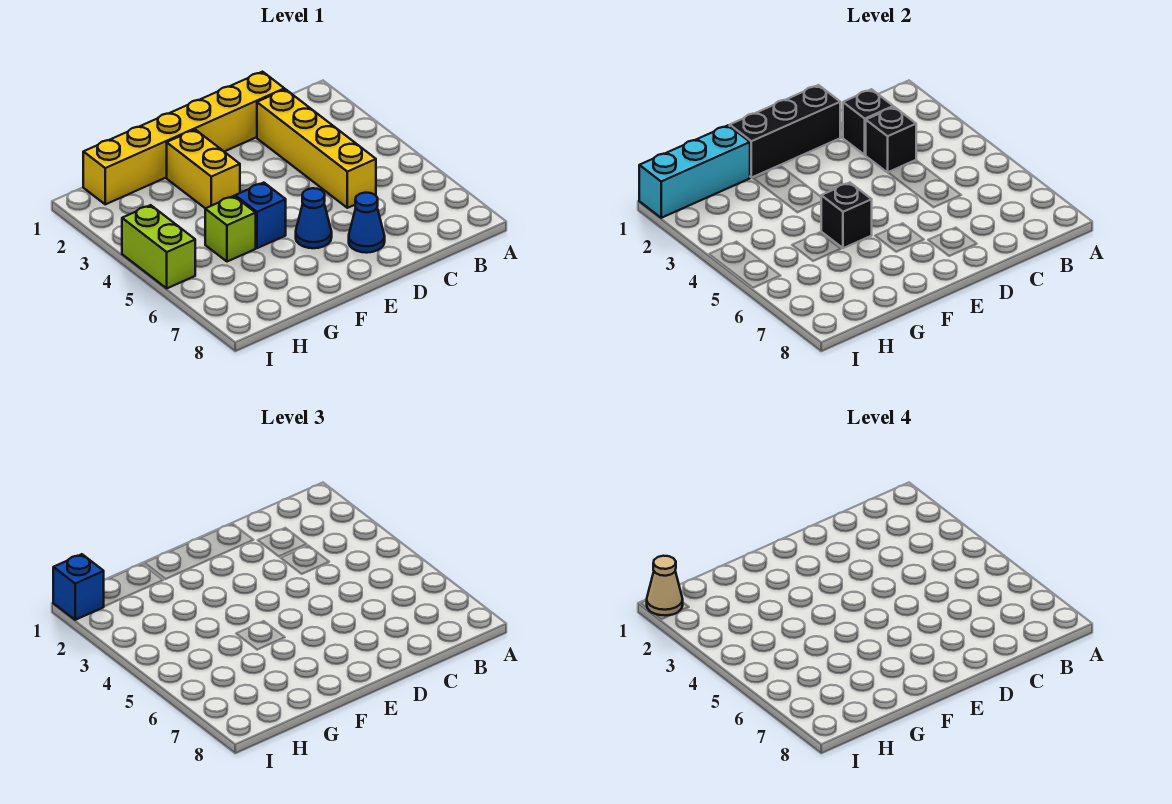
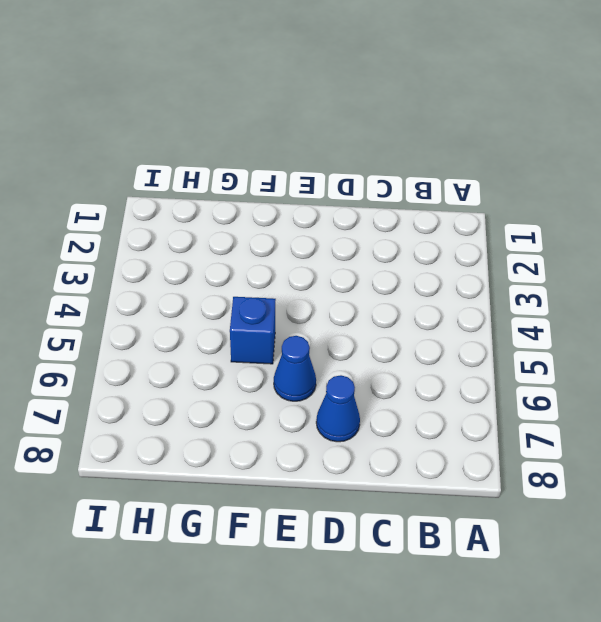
none -> yellow brick C1:H1 level 1
none -> yellow brick C2:C5 level 1
none -> yellow brick F2:F3 level 1

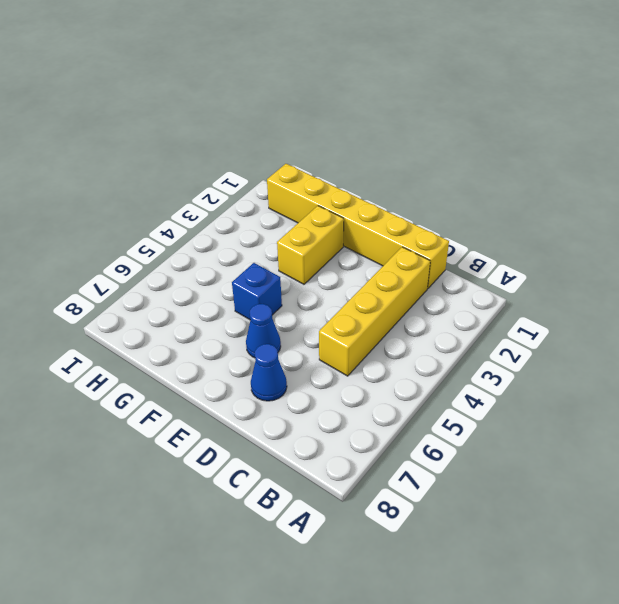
none -> lime brick G5 level 1
none -> lime brick I4:I5 level 1
none -> black brick C2 level 2

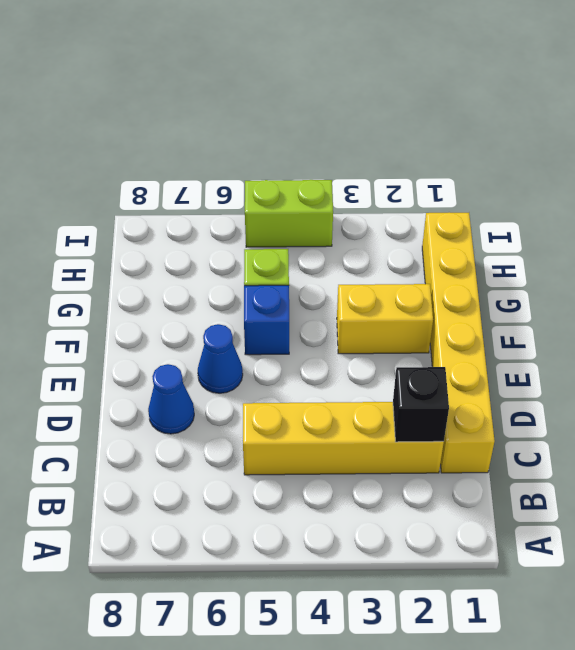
none -> black brick C3 level 2
none -> black brick D1:F1 level 2
none -> black brick F5 level 2

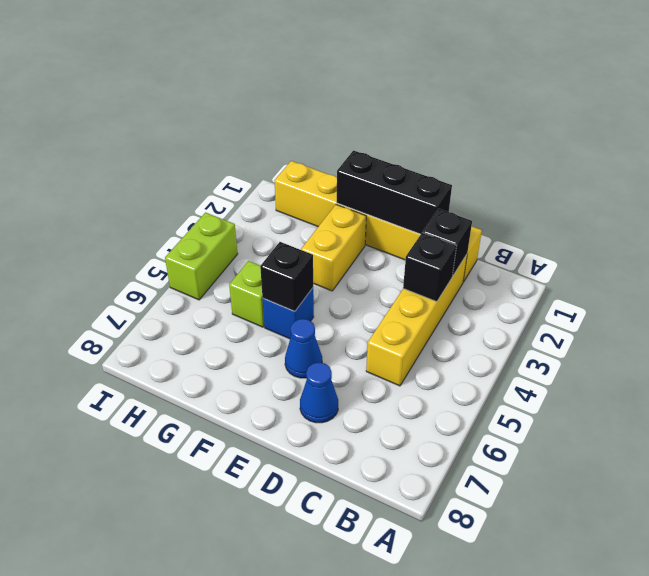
none -> cyan brick G1:I1 level 2
none -> blue brick I1 level 3
none -> tan cone I1 level 4

